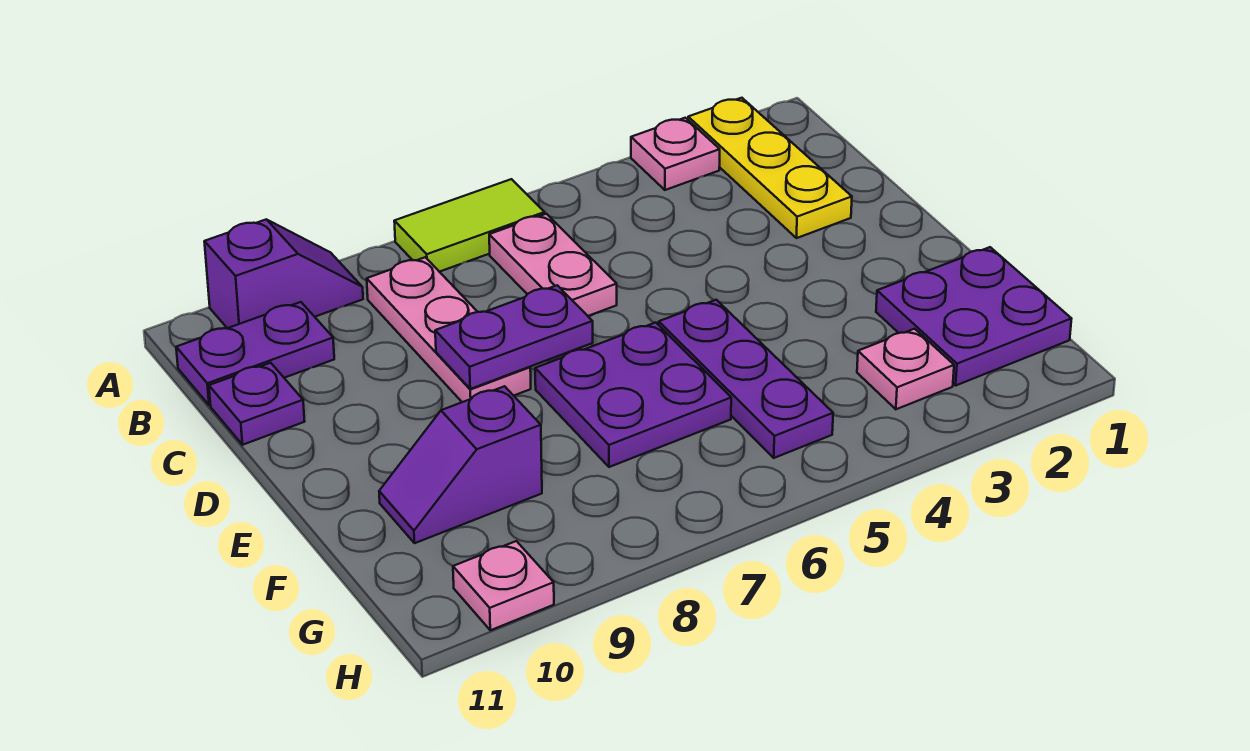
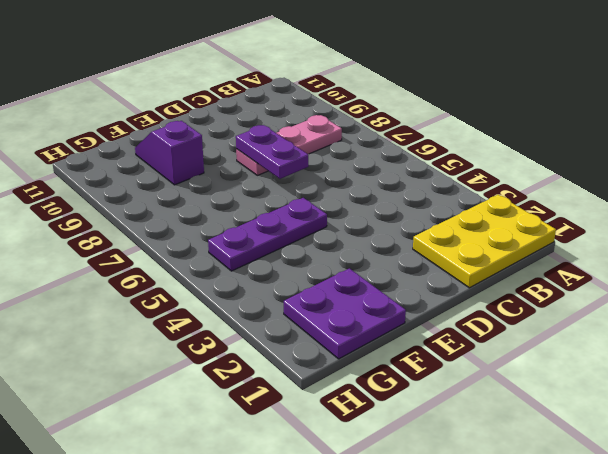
yellow plate A1:C2 level 1 -> yellow plate A2:C2 level 1
none -> pink plate A3 level 1
none -> lime tile A6:A7 level 1
none -> purple slope A9:A10 level 1 top 10

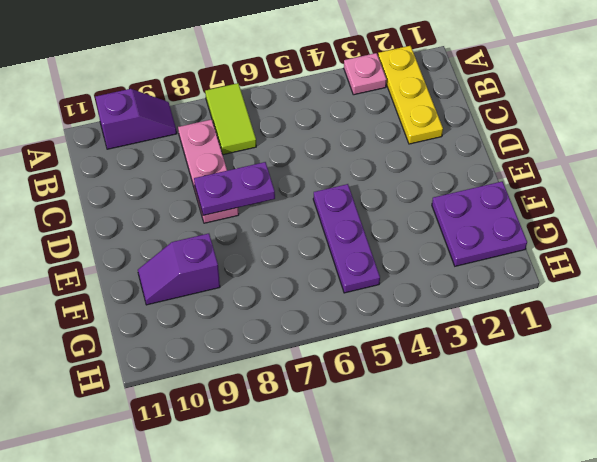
lime tile A7:B7 level 1 -> lime tile A6:A7 level 1
none -> pink plate B6:C6 level 1
none -> purple plate B10:B11 level 1
none -> purple plate C11 level 1

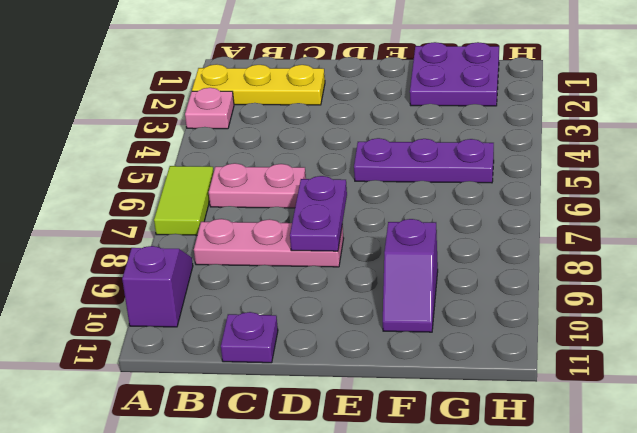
none -> purple plate B10:B11 level 1
none -> purple plate E6:F7 level 1
none -> pink plate G3 level 1

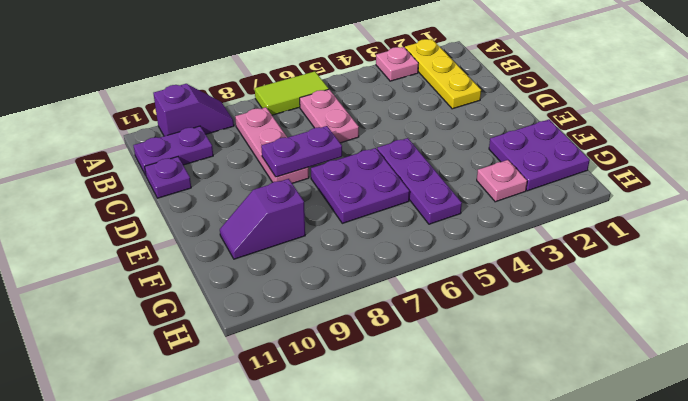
none -> pink plate H10 level 1

